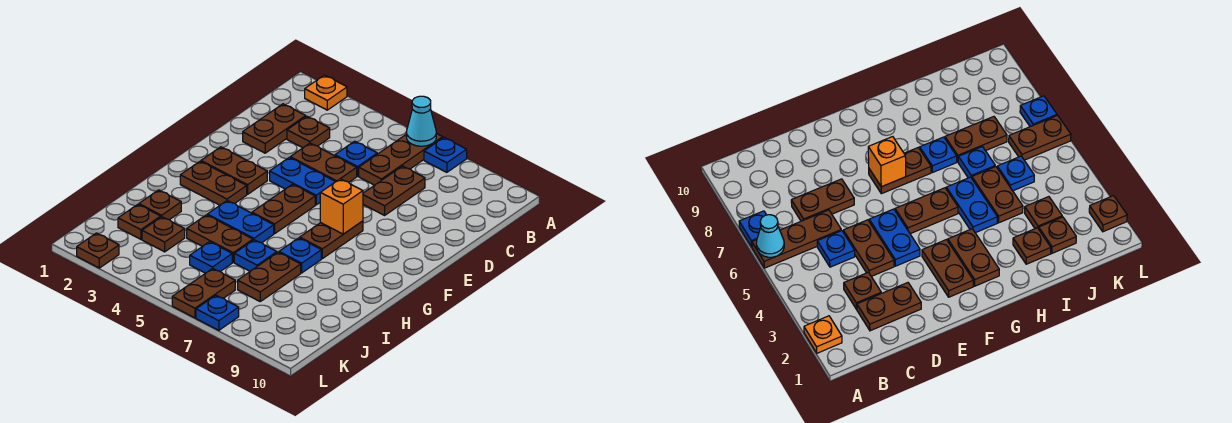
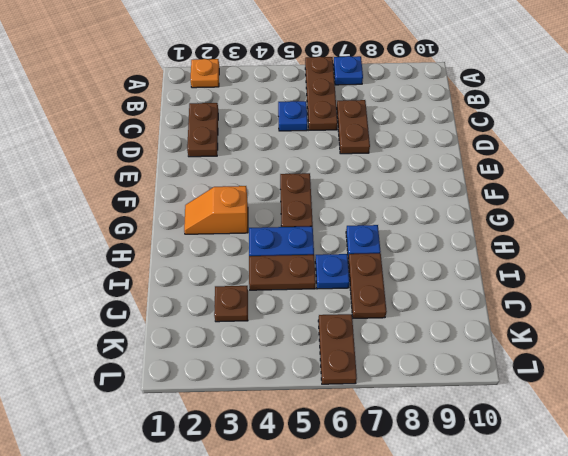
orange slope G2:G3 level 1 top 3 -> brown plate G2:G3 level 1
none -> brown plate C3 level 1
none -> brown plate D4:D5 level 1
none -> blue plate E4:E5 level 1

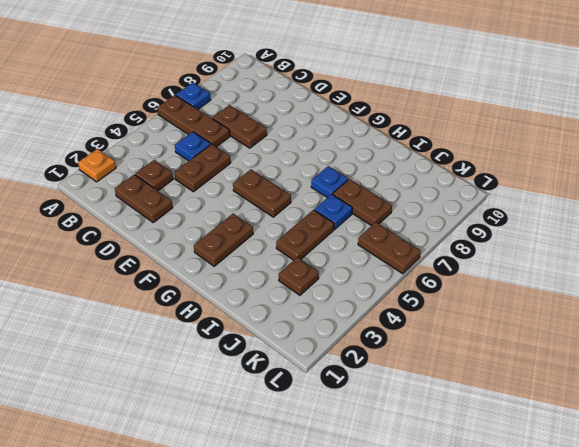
none -> blue plate E4:E5 level 1
none -> brown plate F2:F3 level 1
none -> brown plate F7:G7 level 1

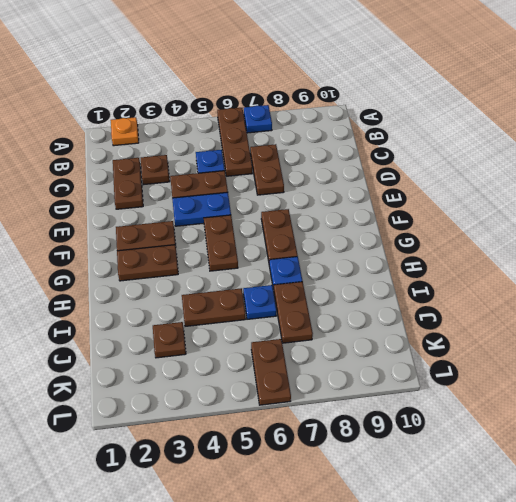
none -> blue plate H4:H5 level 1
none -> brown plate I2 level 1
none -> brown plate J2 level 1

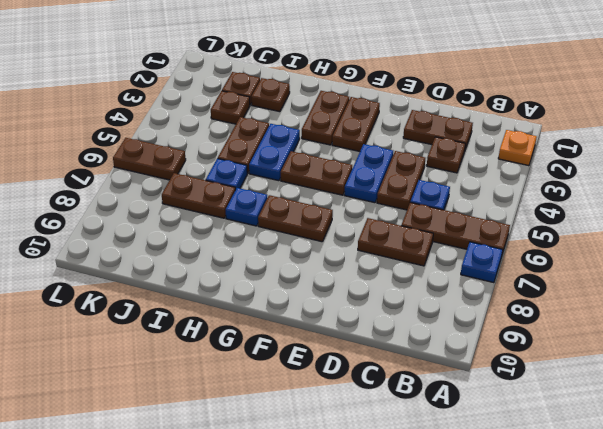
none -> blue plate J5 level 1
none -> brown plate L2 level 1
none -> blue plate L7 level 1

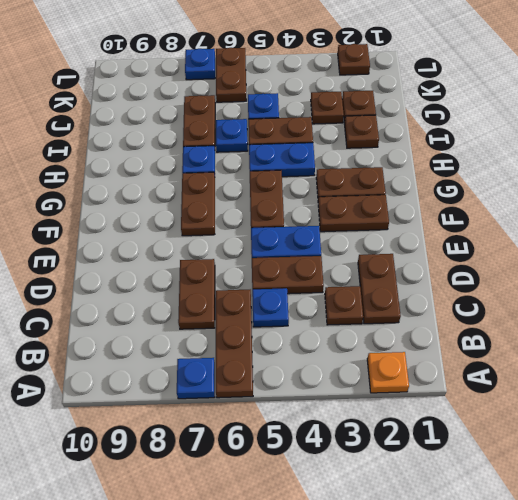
none -> cyan cone A6 level 2
none -> orange brick F7 level 2

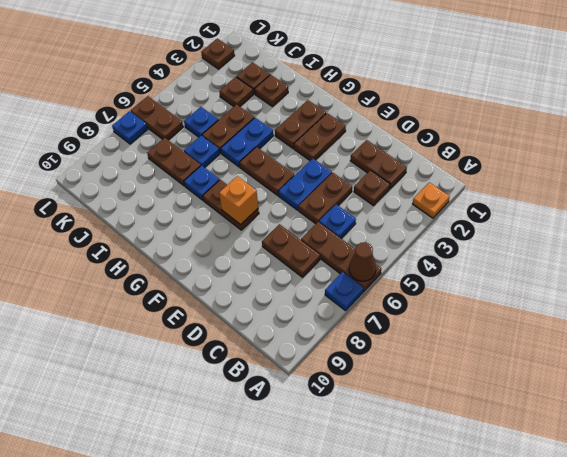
brown cone A6 level 2 -> cyan cone A6 level 2

